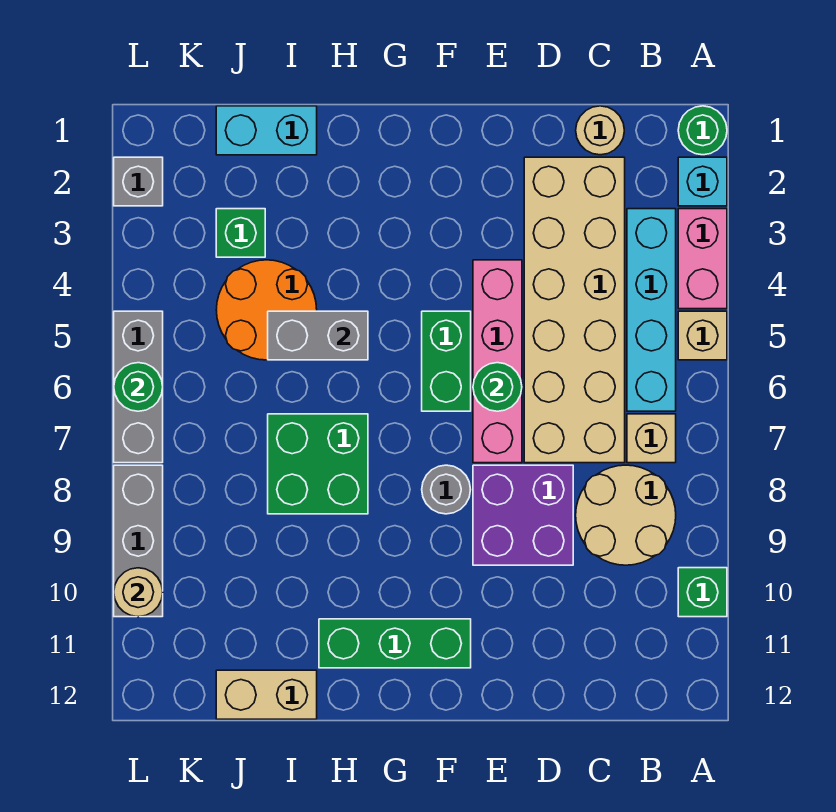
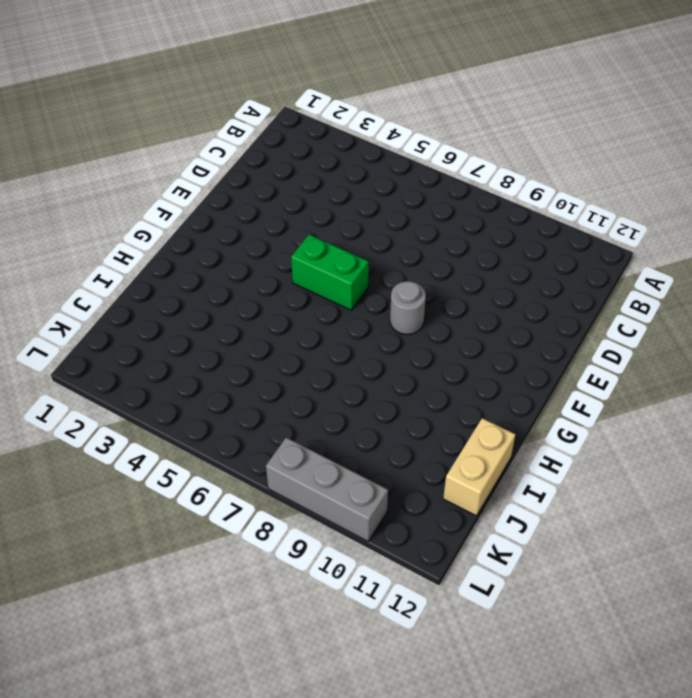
none -> green round brick A1 level 1
none -> cyan brick A2 level 1
none -> pink brick A3:A4 level 1

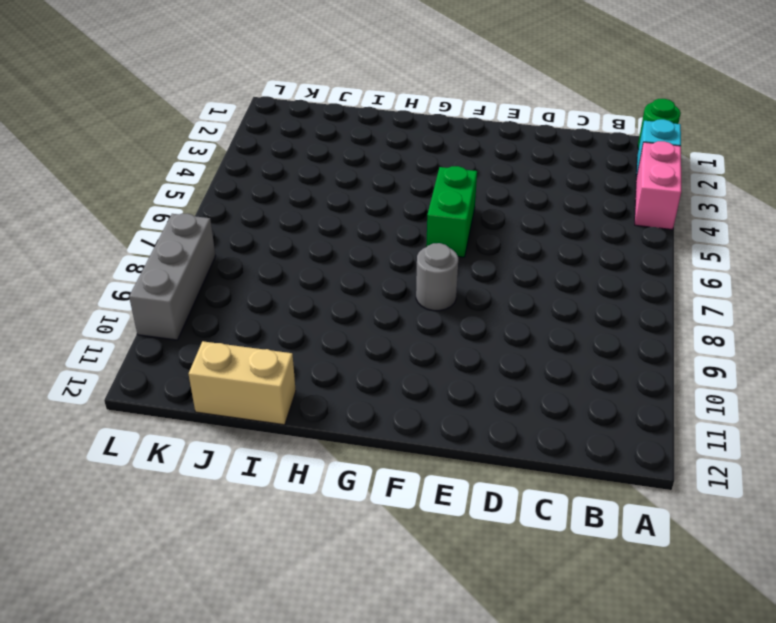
none -> tan brick A5 level 1
none -> green brick A10 level 1
none -> cyan brick B3:B6 level 1

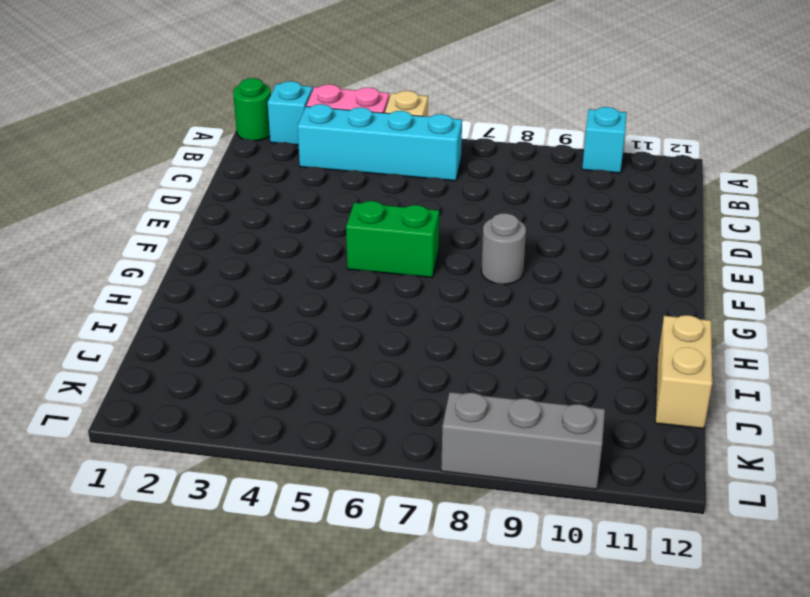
cyan brick A10 level 1 -> green brick A10 level 1
none -> tan brick B7 level 1
none -> tan round brick B8:C9 level 1
none -> tan round brick C1 level 1

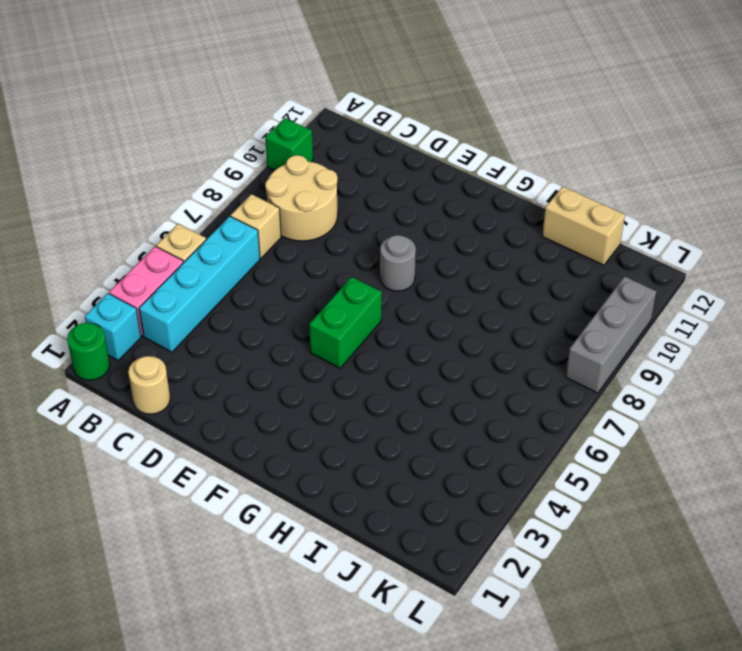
none -> tan brick C2:D7 level 1
none -> purple brick D8:E9 level 1
none -> pink brick E4:E7 level 1

